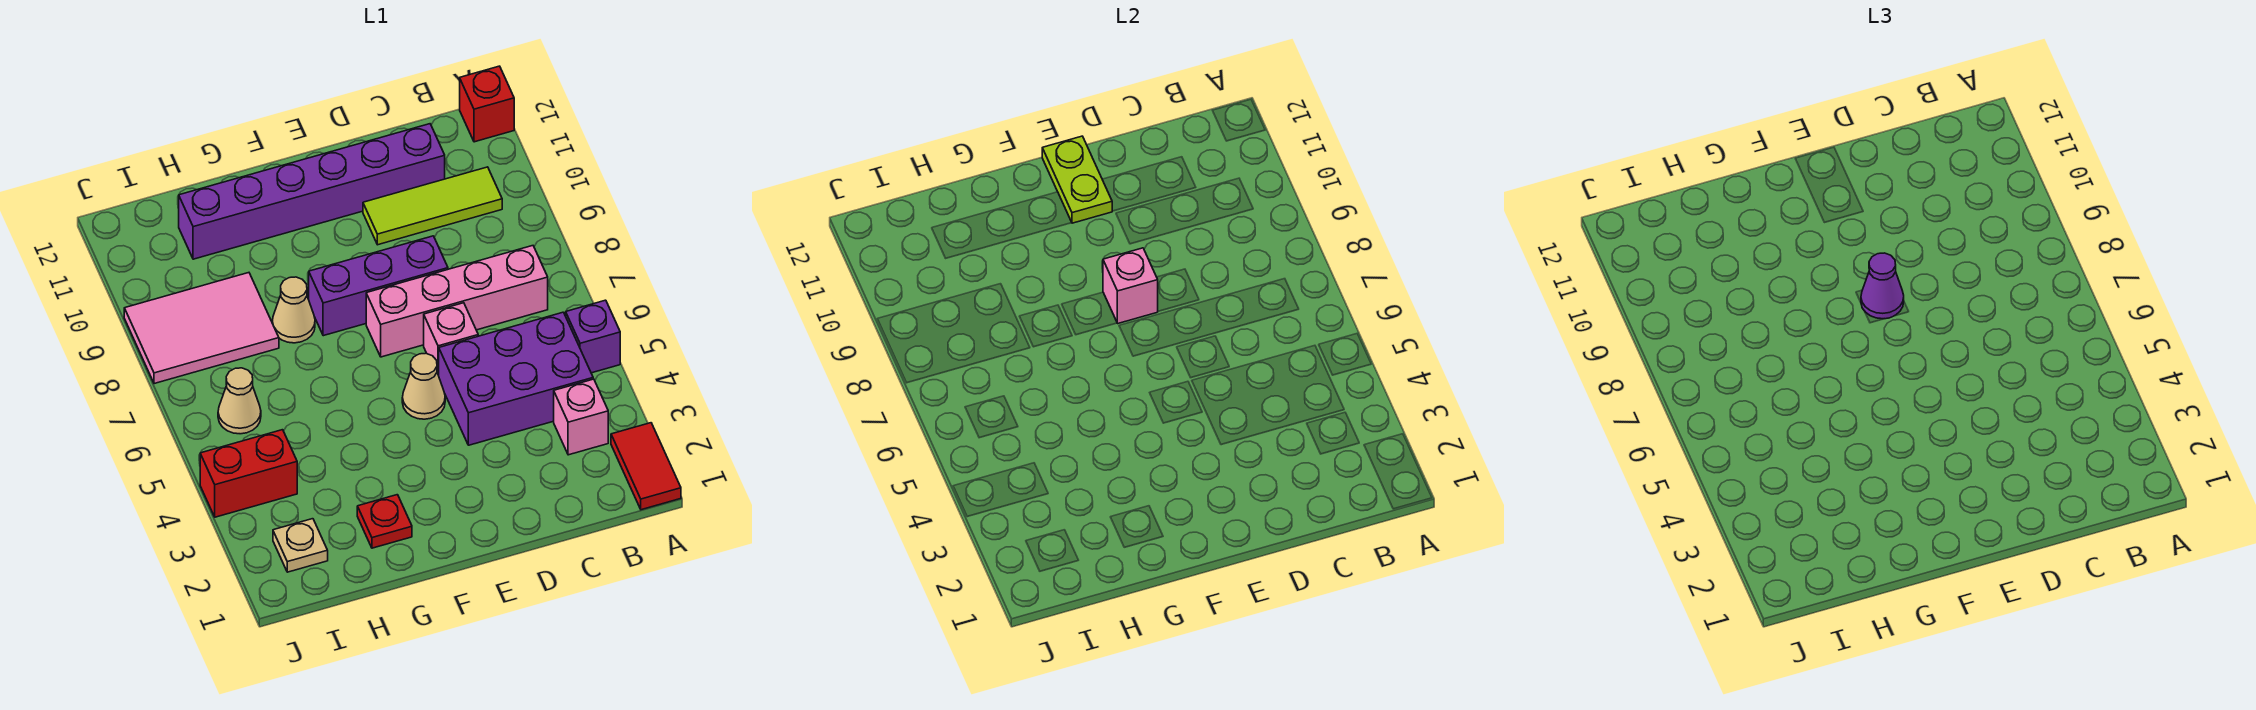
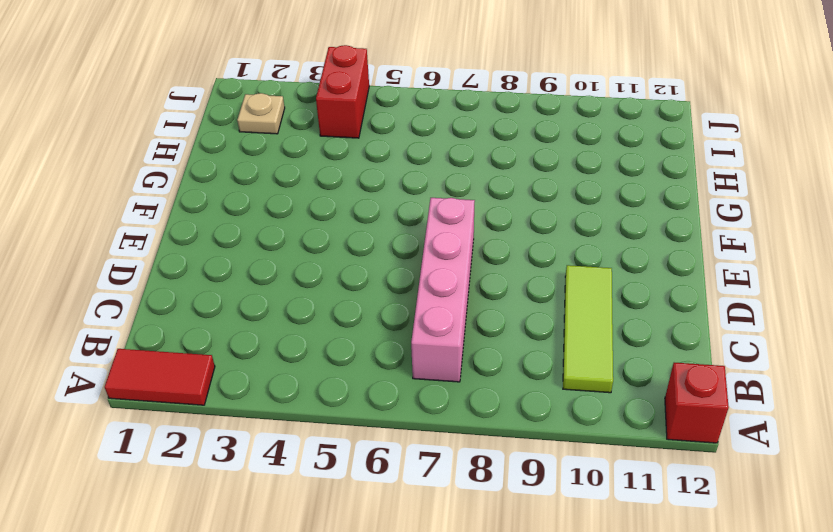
none -> purple brick A5 level 1
none -> pink brick B3 level 1
none -> purple brick B4:D5 level 1

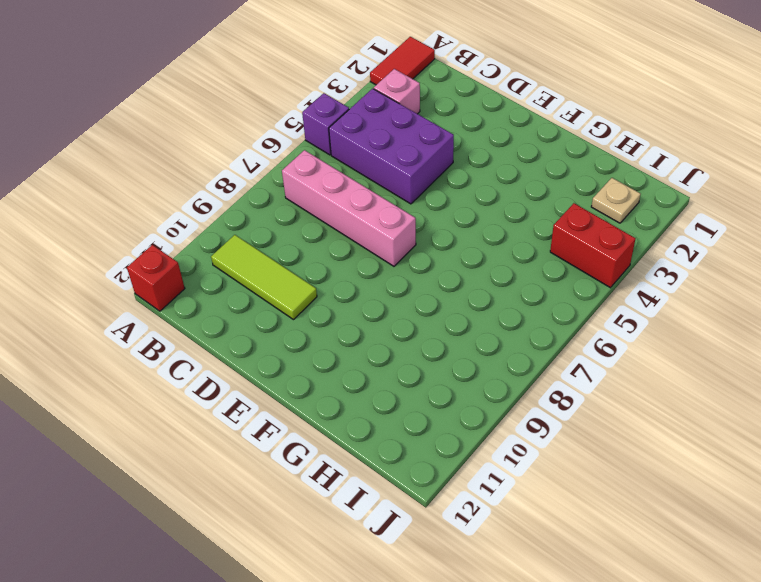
none -> purple brick C11:H11 level 1
none -> pink brick D6 level 1
none -> purple brick D8:F8 level 1

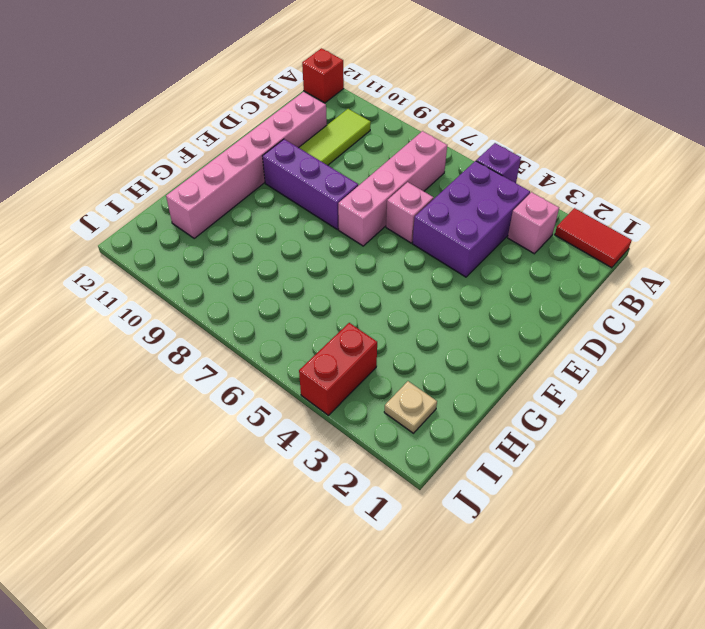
pink brick C11:H11 level 1 -> purple brick C11:H11 level 1
purple brick E8:E10 level 1 -> purple brick D8:F8 level 1
none -> tan cone E5 level 1
none -> red plate G2 level 1
none -> tan cone G8 level 1

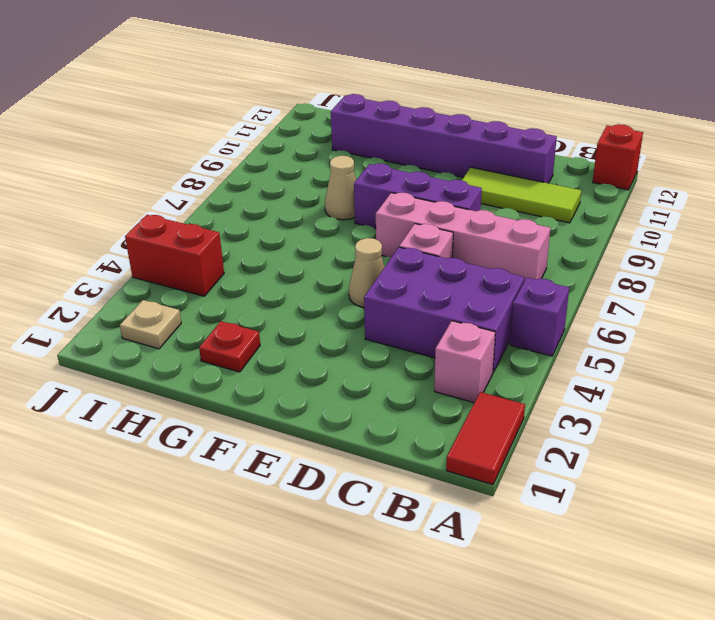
none -> pink tile H8:J9 level 1
none -> tan cone I6 level 1
none -> pink brick E8 level 2

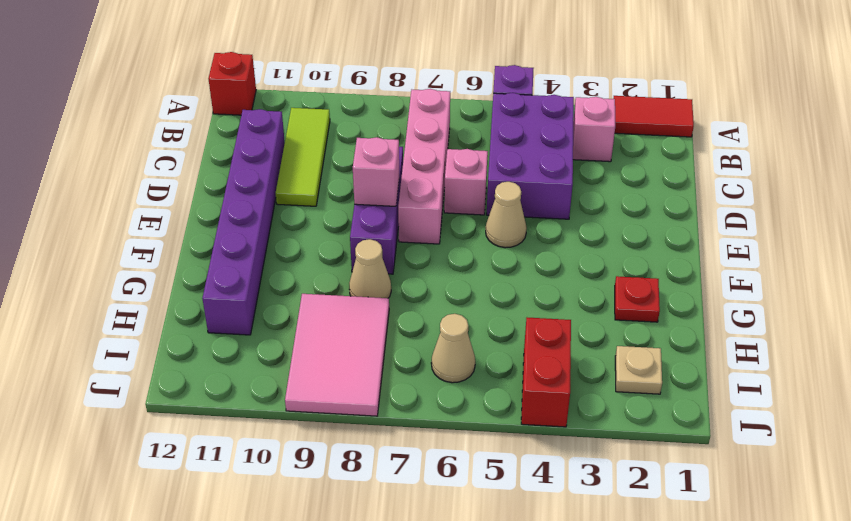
none -> lime plate E11:E12 level 2
none -> purple cone E8 level 3

